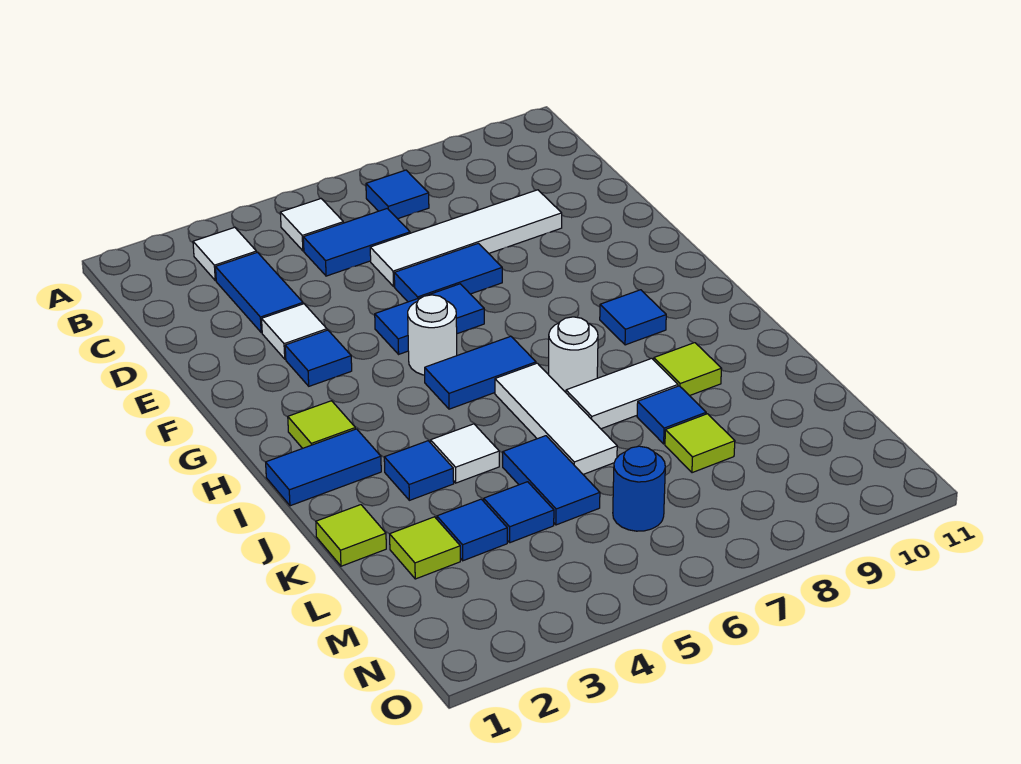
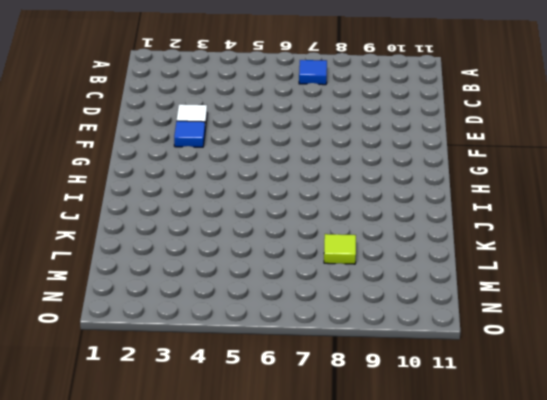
none -> white tile B3 level 1
none -> white tile B5 level 1
none -> blue tile C3:D3 level 1

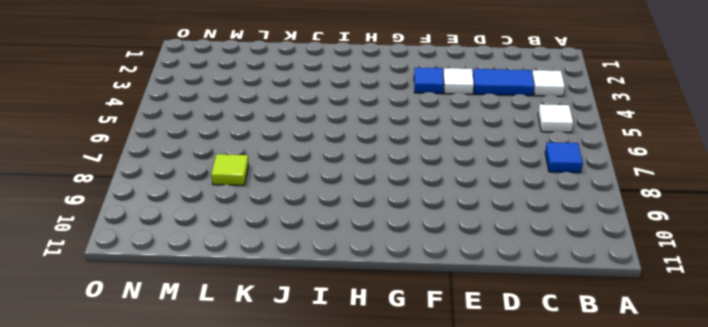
none -> blue tile C5:C6 level 1
none -> white tile D6:D9 level 1
none -> blue tile E6:E7 level 1

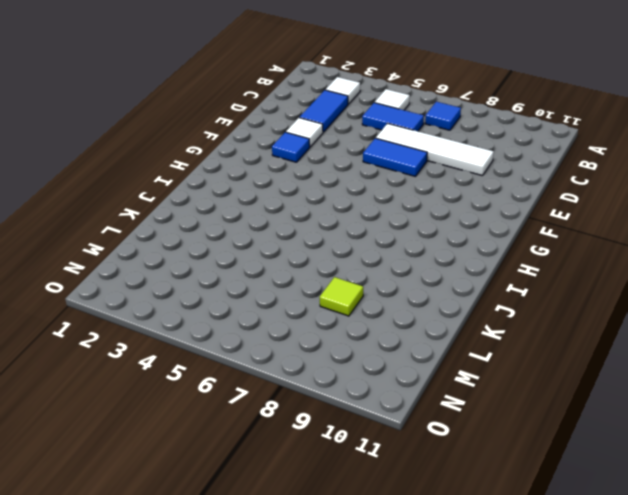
none -> blue tile F5:F6 level 1
none -> white round brick G5 level 1
none -> lime tile H2 level 1

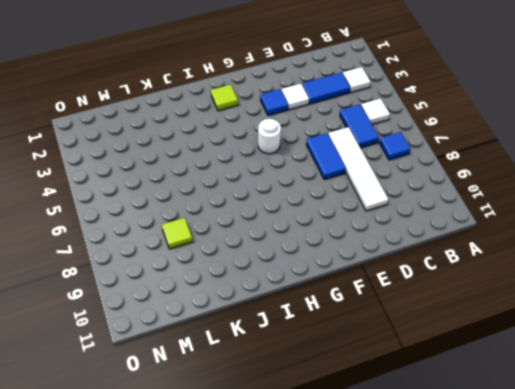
none -> blue tile F5:F6 level 1
none -> blue tile H5:H6 level 1
none -> blue tile H9 level 1

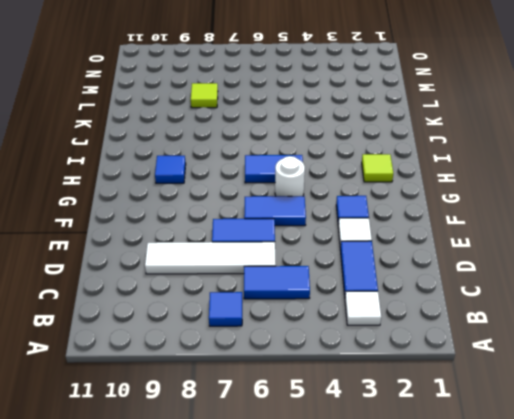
none -> white tile B5 level 1
none -> blue tile I1:I2 level 1
none -> white tile I6:K6 level 1

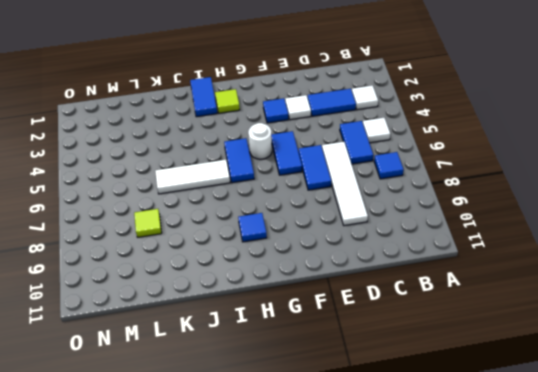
none -> white round brick I7 level 1
none -> blue tile J3 level 1
none -> white tile J4 level 1

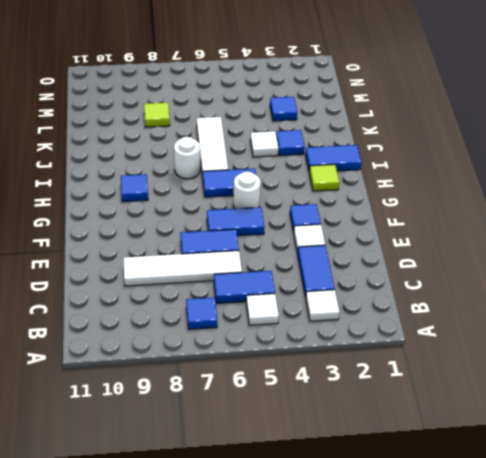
none -> white tile J7:J8 level 1
none -> lime tile J9 level 1
none -> lime tile K1 level 1

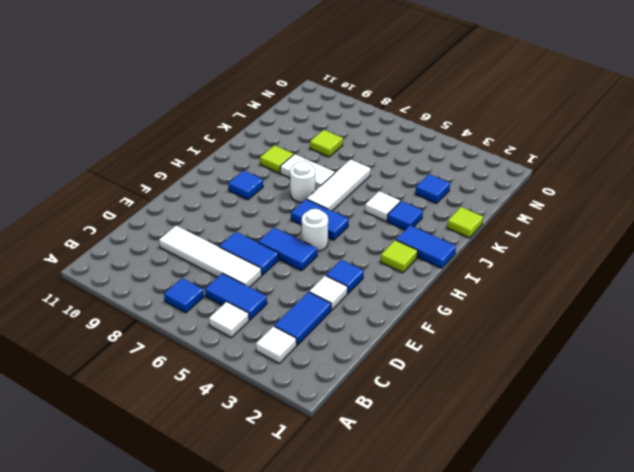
none -> blue tile K5:L5 level 1
none -> blue tile K8 level 1
none -> lime tile L2 level 1

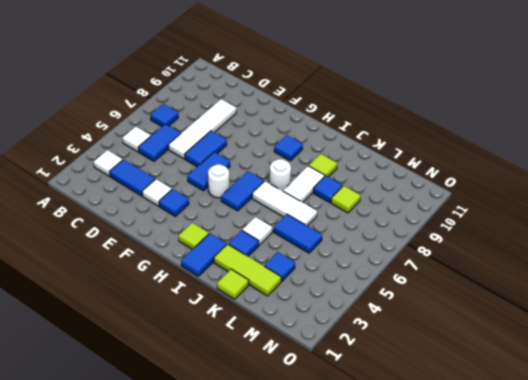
lime tile J2:L2 level 1 -> lime tile L2 level 1
none -> blue tile L4 level 1
none -> blue round brick M6 level 1

